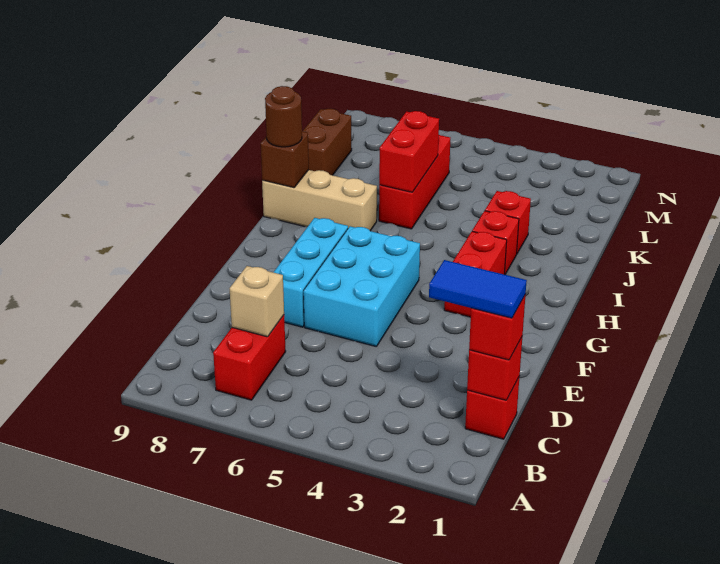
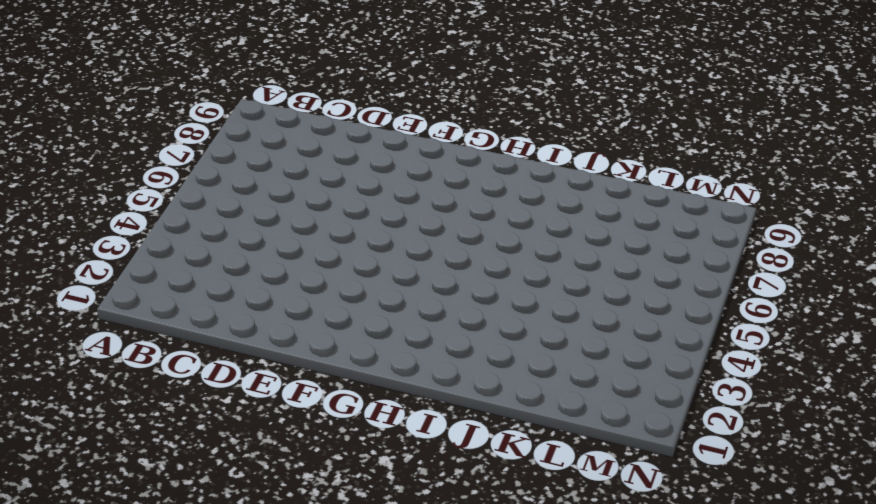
none -> red brick B7:C7 level 1
none -> red brick C1 level 1
none -> cyan brick E5:G6 level 1

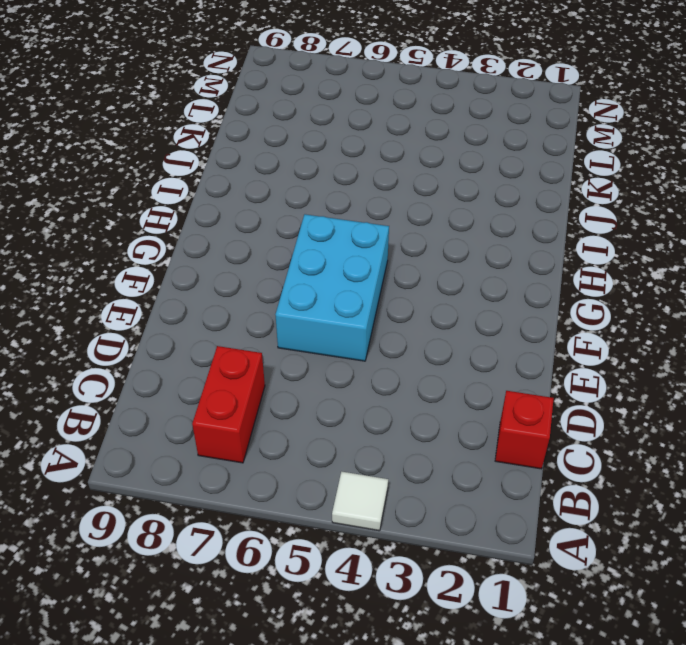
white tile A4 level 1 -> none
none -> cyan brick E7:G7 level 1
none -> red brick G3:H3 level 1
none -> red brick I3 level 1

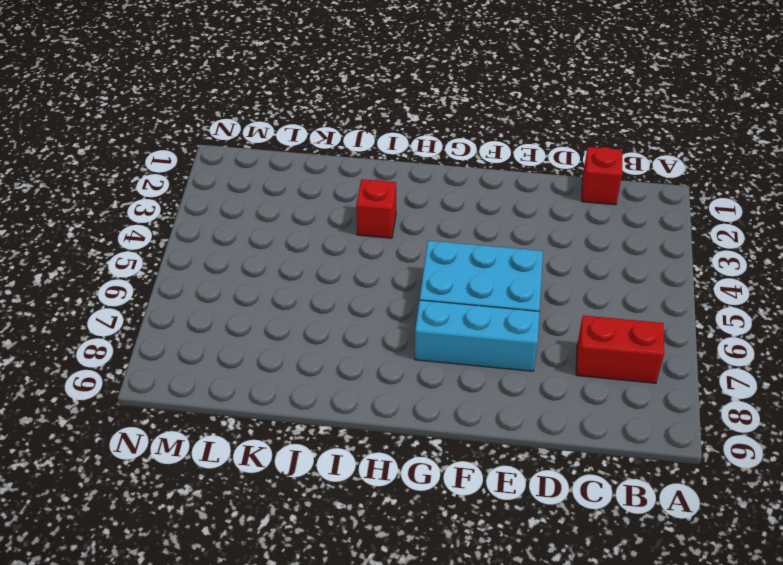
none -> red brick G3:H3 level 1
none -> tan brick I7:I9 level 1
none -> red brick J3 level 1

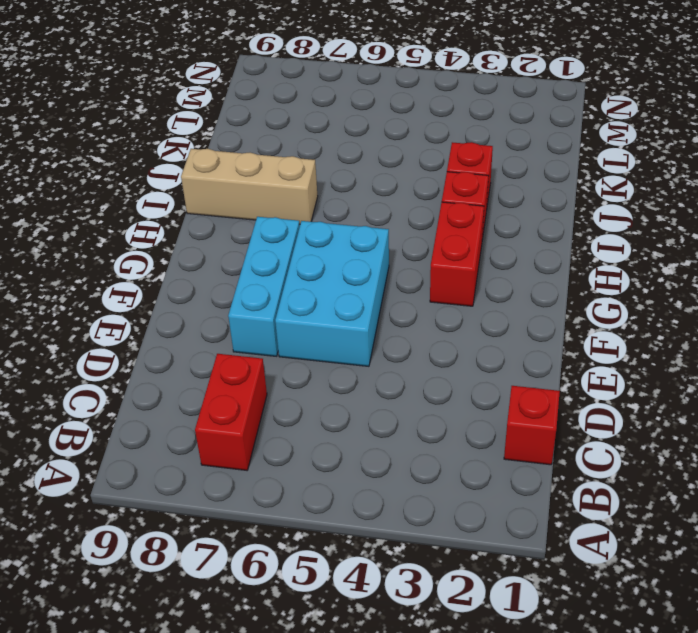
none -> red brick J6:L6 level 1
none -> brown brick K9:L9 level 1
none -> red brick C1 level 2

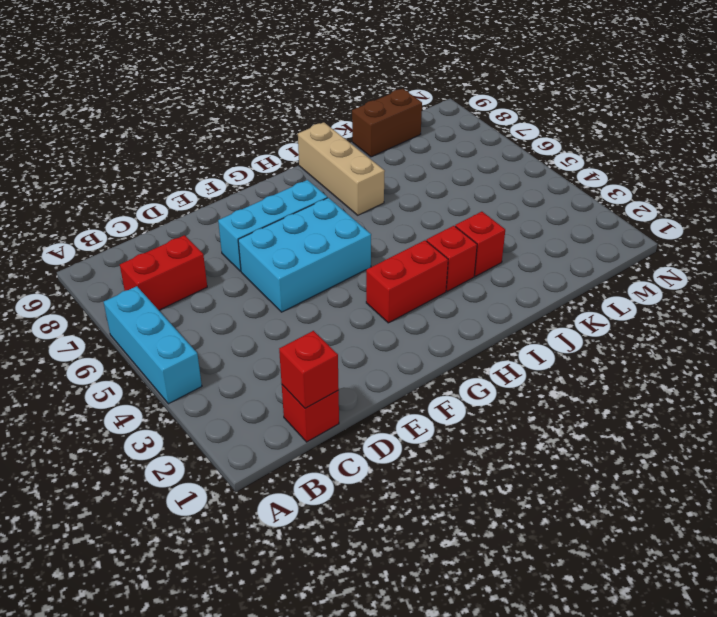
cyan brick A4:A6 level 1 -> none
none -> red brick J6:L6 level 1
none -> tan brick C7 level 2
none -> brown brick I9 level 2

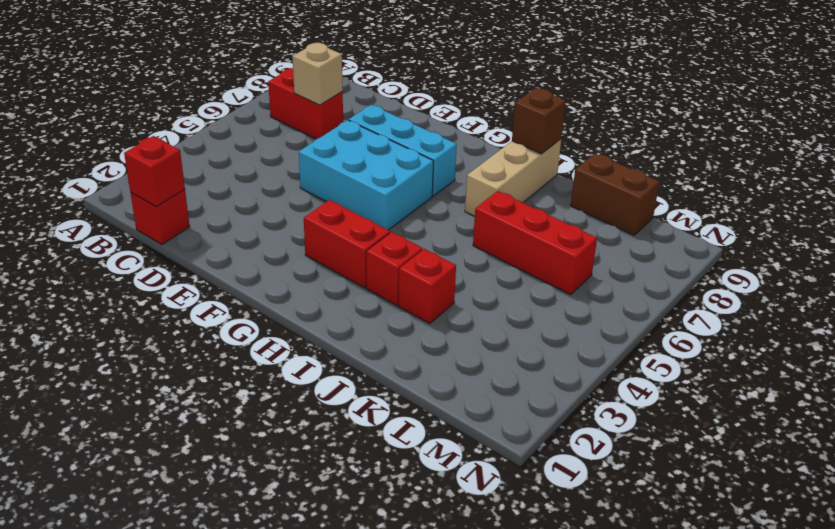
none -> red brick J6:K6 level 2
none -> red brick C1 level 3
none -> brown round brick I9 level 3

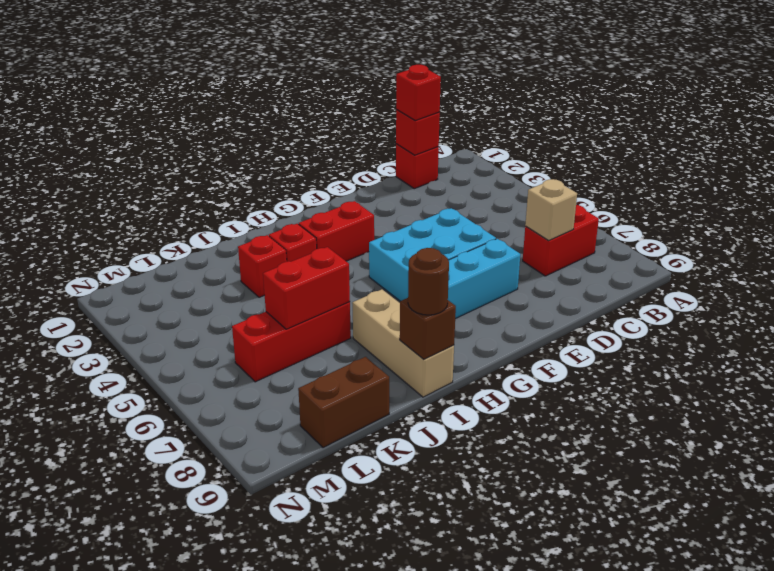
none -> blue tile C1:C2 level 4

